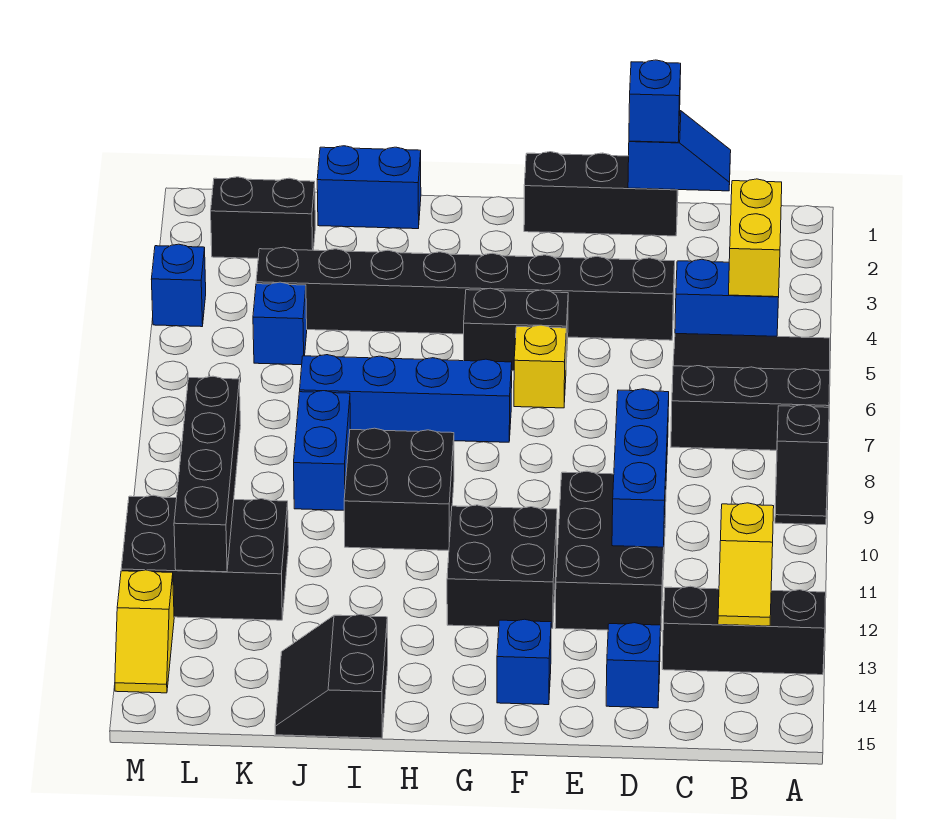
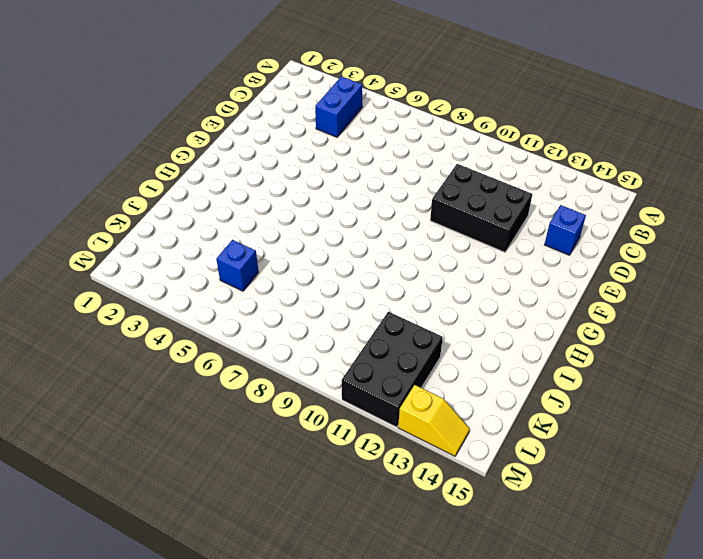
none -> black slope A5:C7 level 1 top 7
none -> black slope A8:A9 level 1 top 8
none -> black brick A13:C13 level 1

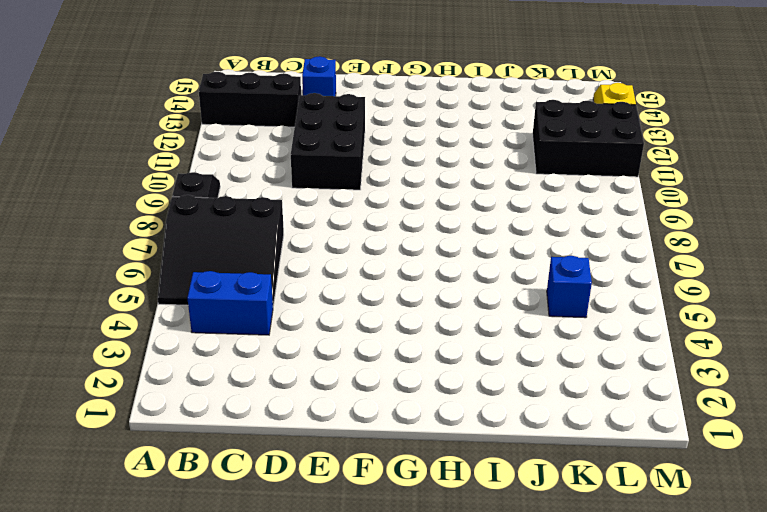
none -> black brick D1:F1 level 1
none -> black brick D4:K4 level 1
none -> black brick F5:G5 level 1

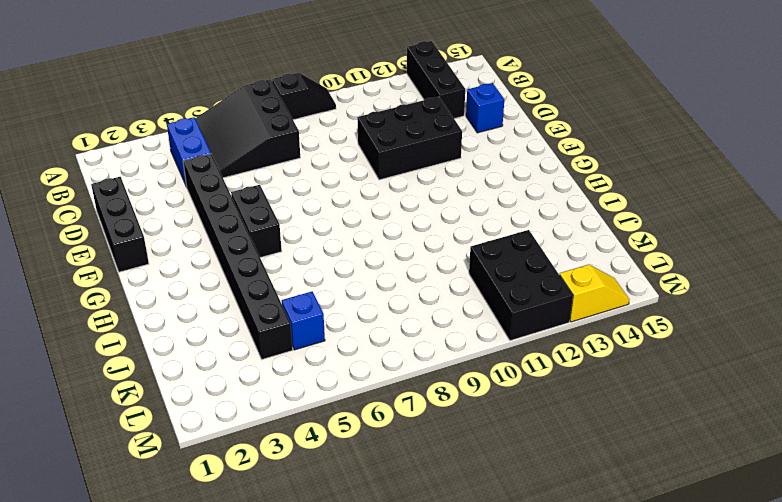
none -> yellow brick F6 level 1
none -> black brick F11:G12 level 1
none -> blue brick F14 level 1

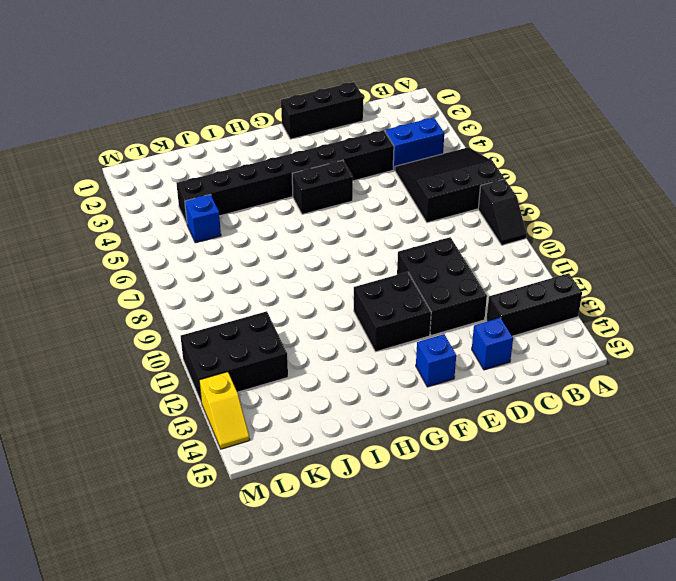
none -> yellow brick F6 level 1
none -> blue brick G7:J7 level 1
none -> black brick H9:I10 level 1

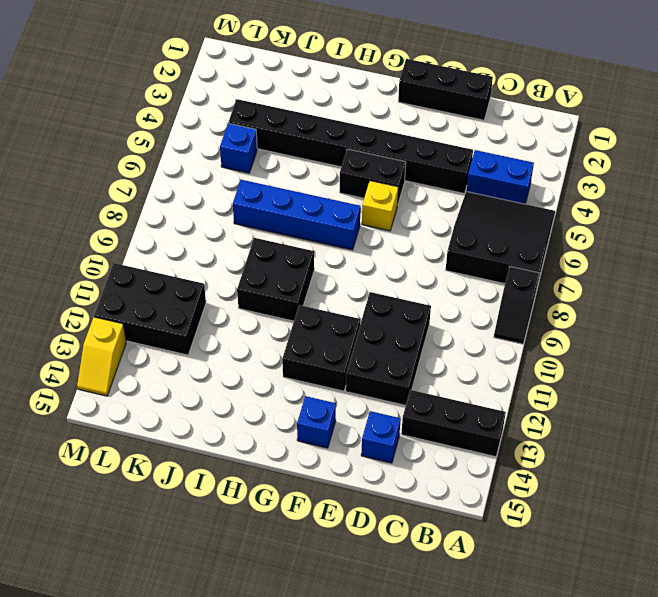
none -> blue brick I1:J1 level 1
none -> black slope I14:J15 level 1 top I
none -> blue brick J8:J9 level 1

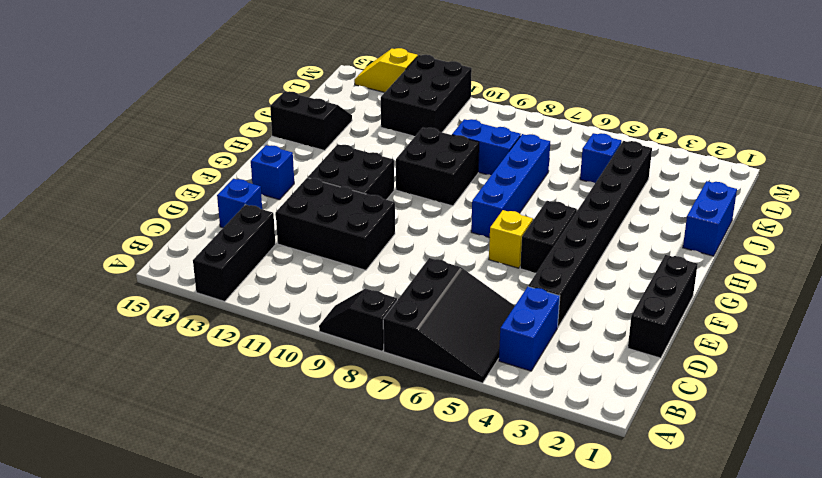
none -> black brick K2:L2 level 1
none -> blue brick M4 level 1
none -> yellow brick B3:B4 level 2

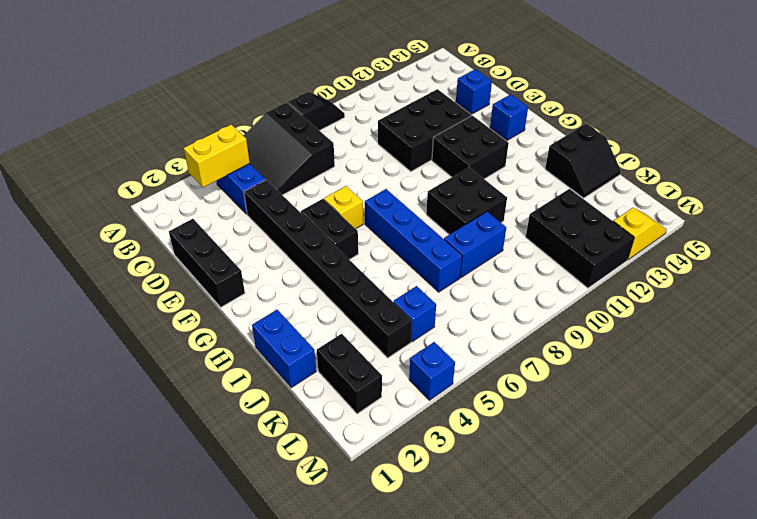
none -> black brick A13:C13 level 1
none -> yellow slope B12:B13 level 2 top 12
none -> blue slope C1:D1 level 2 top D

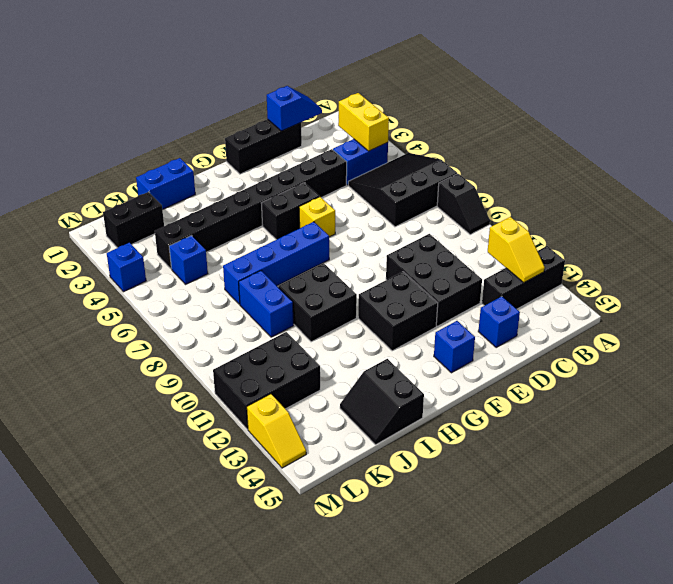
none -> blue brick D9:D11 level 2
none -> black brick L9:L12 level 2
none -> blue brick D1 level 3

